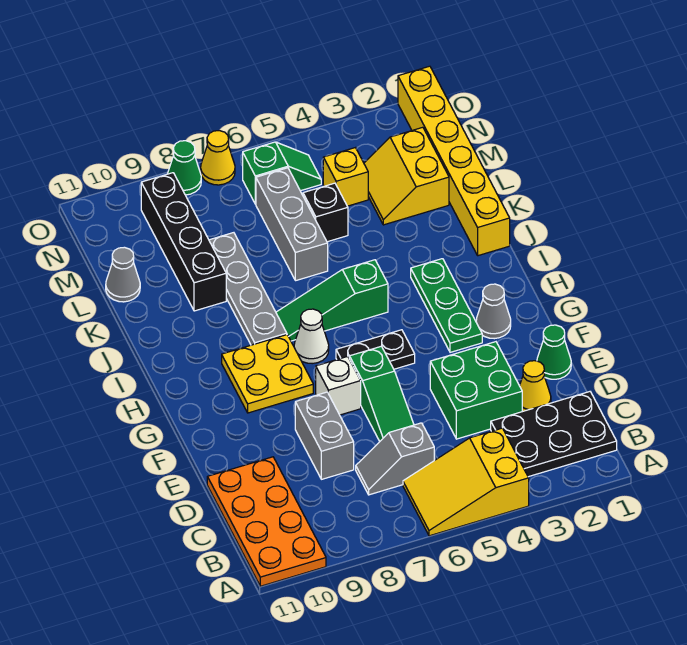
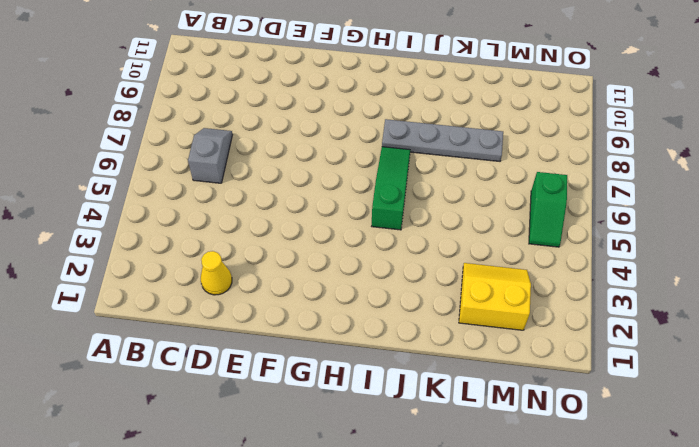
none -> yellow slope A4:B6 level 1 top 4
none -> orange plate A10:D11 level 1
none -> black plate B1:C3 level 1

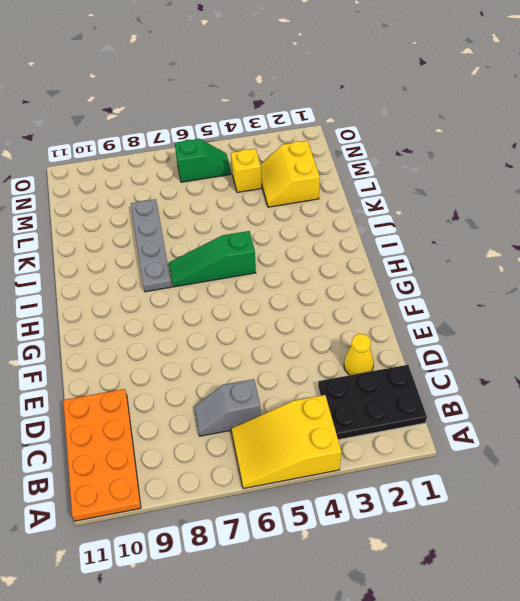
none -> green brick D3:E4 level 1
none -> green slope D6:F6 level 1 top F
none -> grey brick D8:E8 level 1

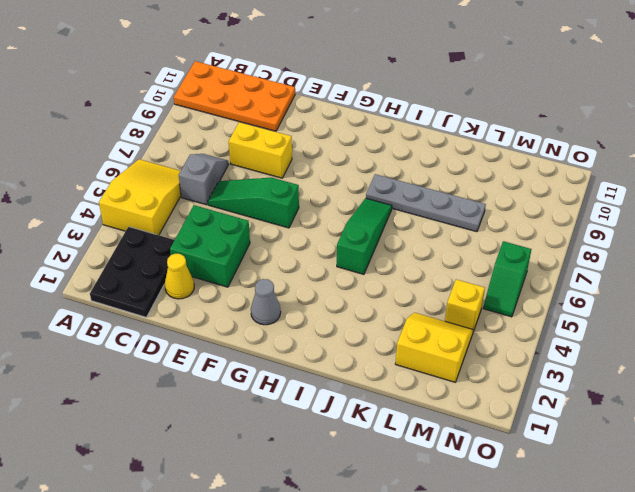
yellow brick D8:E8 level 1 -> grey brick D8:E8 level 1
none -> green cone E1 level 1
none -> white brick F7 level 1
none -> green plate G3:I3 level 1

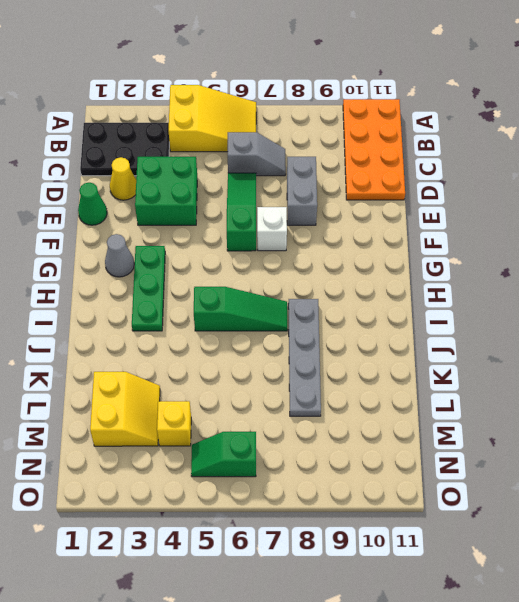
none -> black plate G5:G6 level 1
none -> yellow plate G8:H9 level 1
none -> white cone H7 level 1

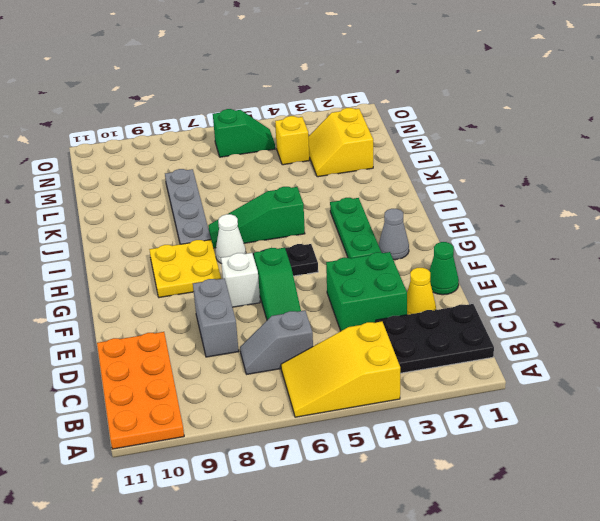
none -> yellow brick J1:O1 level 1
none -> grey brick K6:M6 level 1
none -> black brick K9:N9 level 1

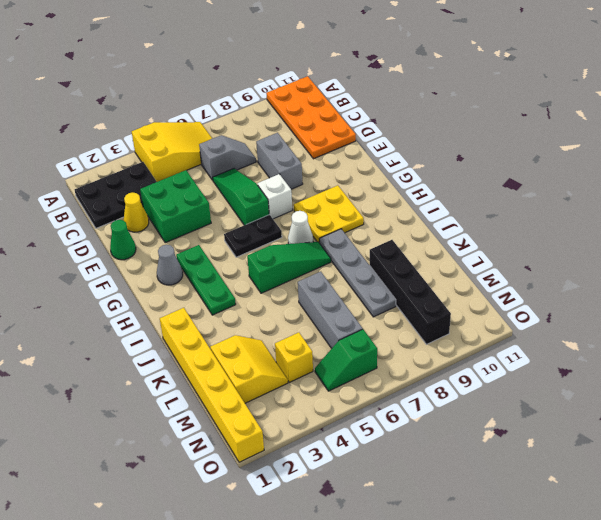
none -> black brick L5 level 1
none -> grey cone L11 level 1
none -> yellow cone O7 level 1

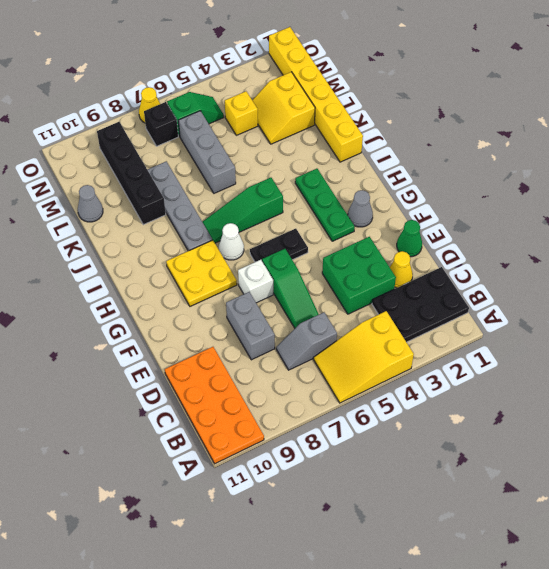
black brick N7 level 1 -> black brick L5 level 1
none -> green cone O8 level 1

